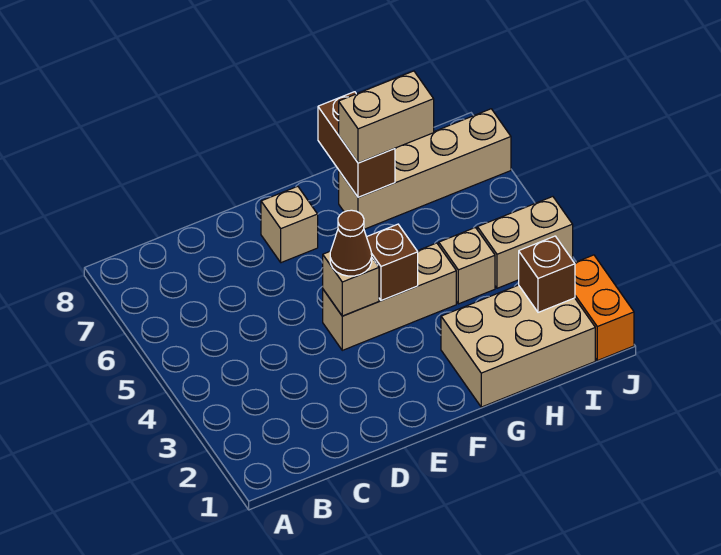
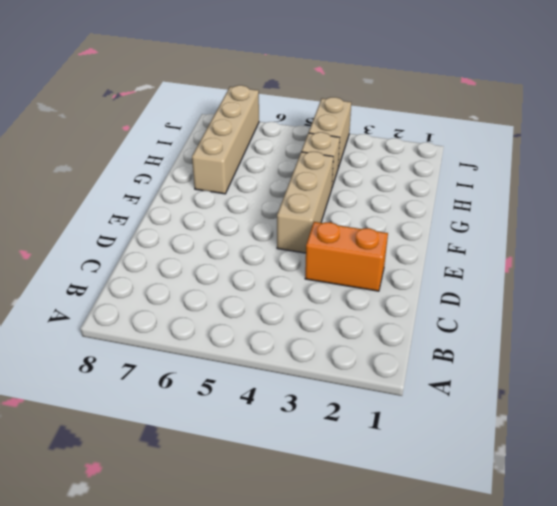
orange brick D2:D3 level 1 -> orange brick J1:J2 level 1
none -> tan brick E7 level 1
none -> tan brick G1:I2 level 1
none -> tan brick E4 level 2

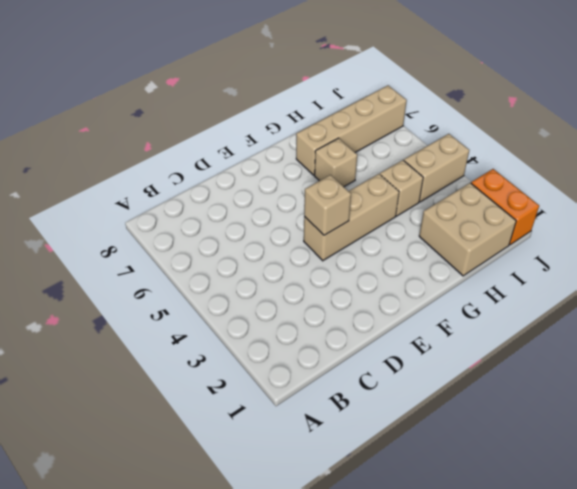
tan brick G6 level 1 -> tan brick E7 level 1
tan brick H1:I2 level 1 -> tan brick G1:I2 level 1
none -> brown brick F4 level 2
none -> brown brick G7:G8 level 2
none -> brown brick I2 level 2

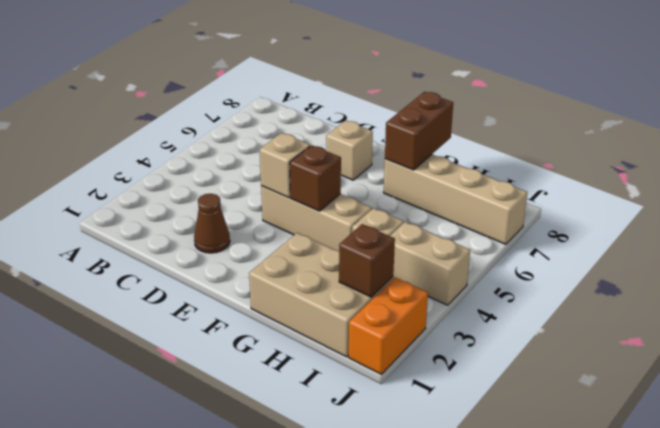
brown cone D2 level 1 -> brown cone E4 level 3
none -> tan brick G7:H7 level 3

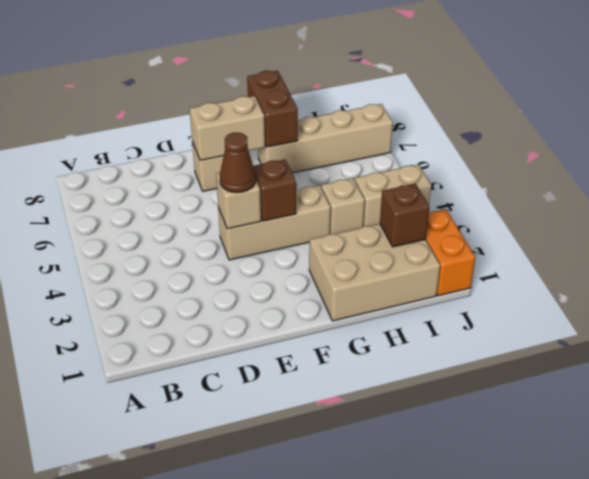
tan brick E7:F7 level 2 -> tan brick G7:H7 level 3

